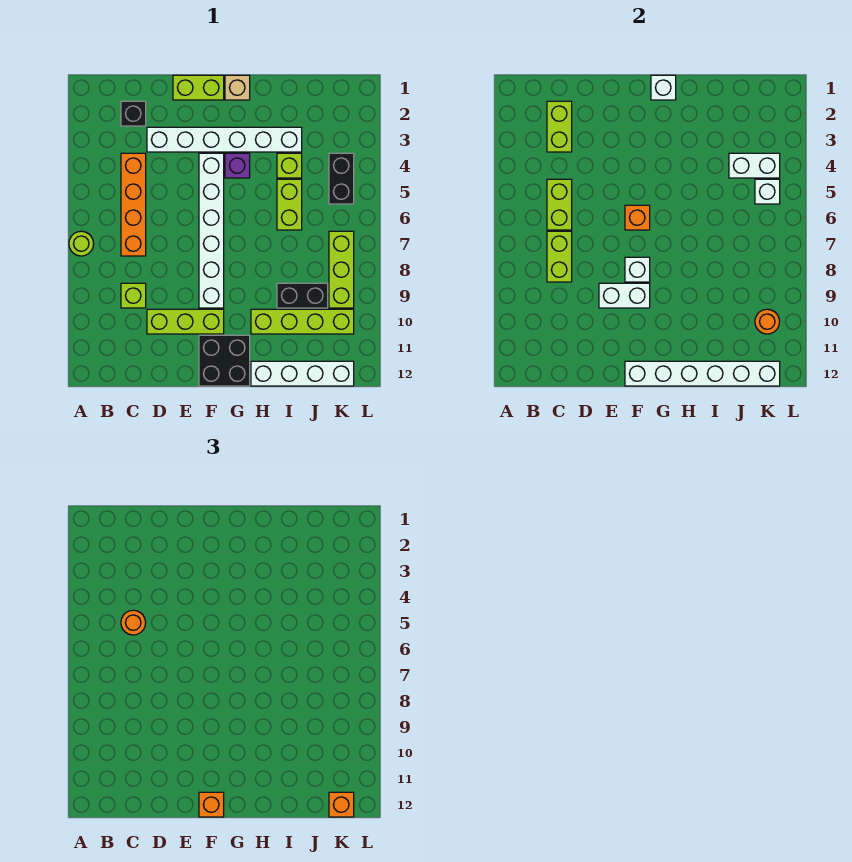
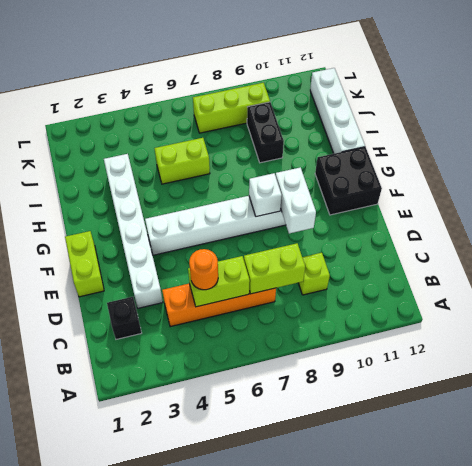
none -> lime round brick A7 level 1
none -> lime brick D10:F10 level 1
none -> tan brick G1 level 1
none -> purple brick G4 level 1

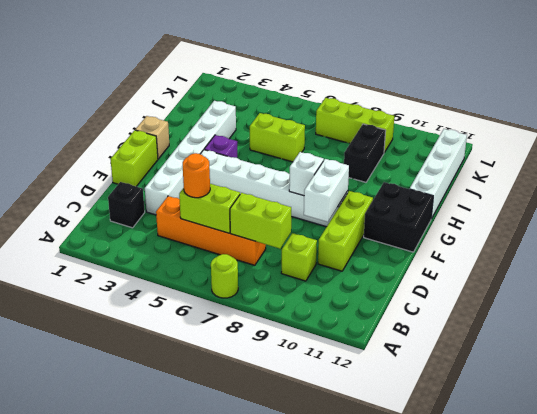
none -> lime brick H10:K10 level 1
none -> lime brick I4 level 1
none -> black brick K4:K5 level 1
none -> lime brick C2:C3 level 2

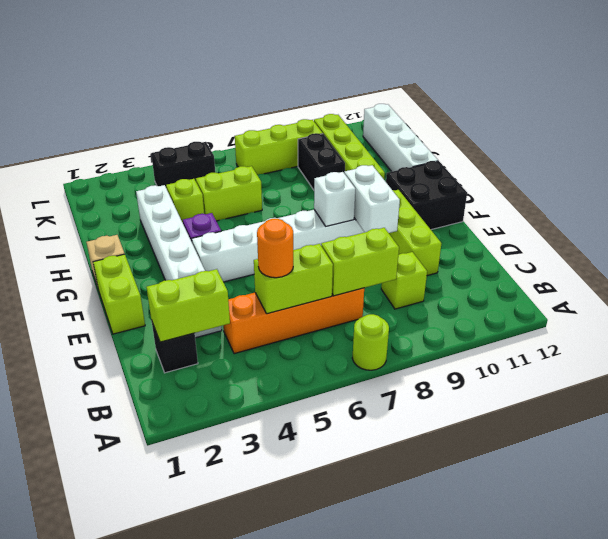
none -> orange brick F6 level 2
none -> white brick F12:K12 level 2
none -> white brick G1 level 2
none -> white brick J4:K4 level 2

